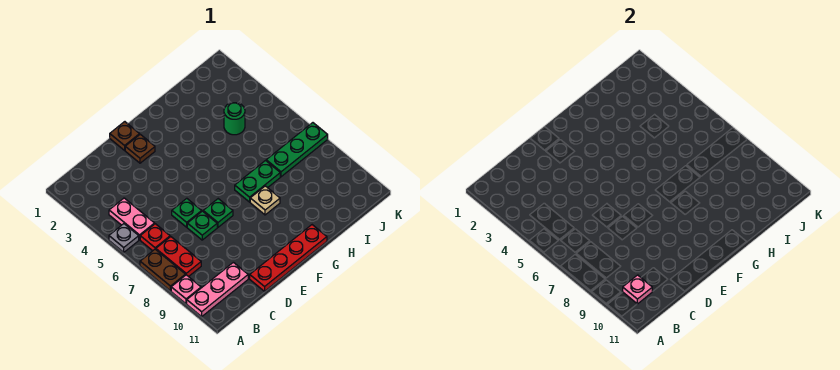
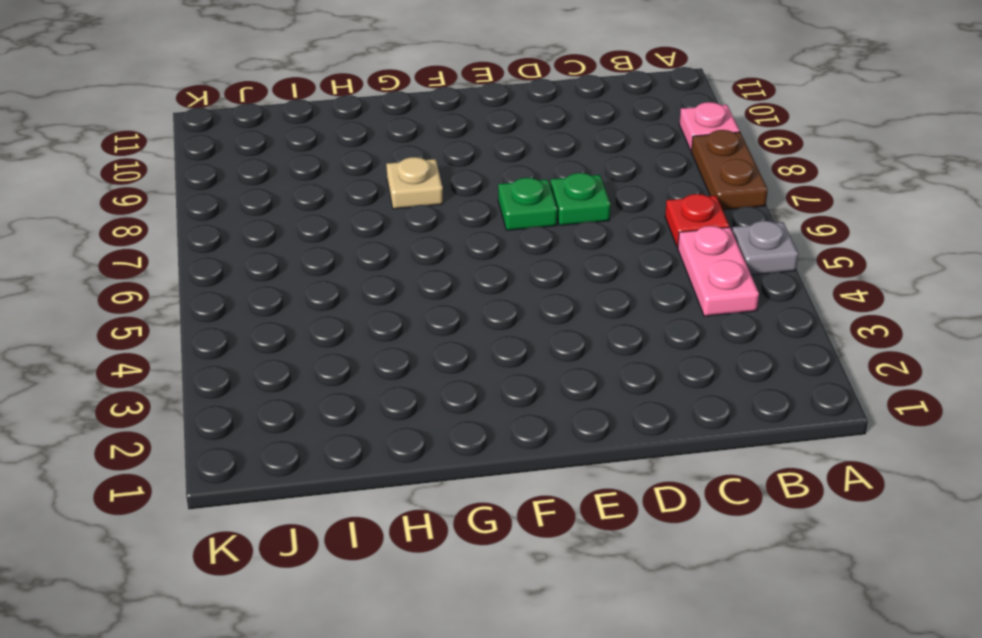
none -> pink plate A10:C10 level 1
none -> red plate B7:B8 level 1
none -> green plate D6 level 1

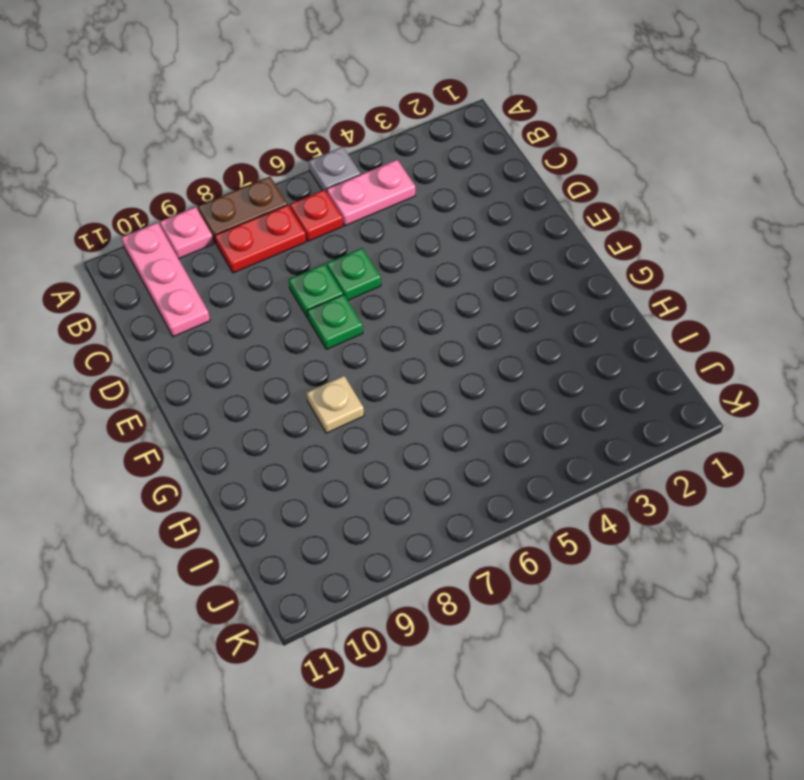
none -> red plate D11:G11 level 1
none -> brown plate E1 level 1
none -> brown plate E2 level 1

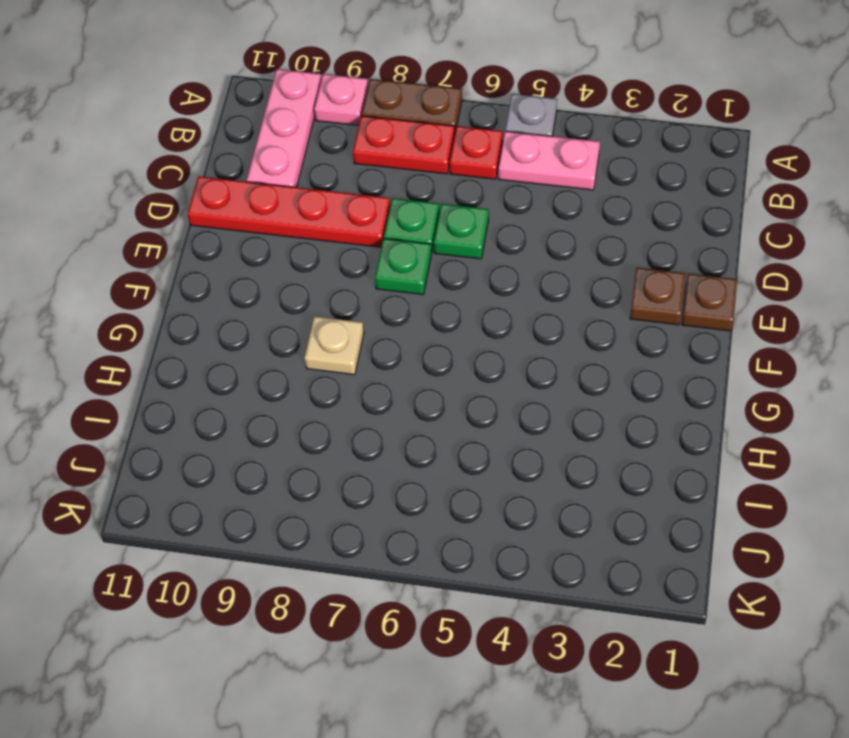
red plate D8:D11 level 1 -> red plate D11:G11 level 1
none -> green plate G7:H7 level 1
none -> green round brick I4 level 1
none -> green plate I7:K7 level 1

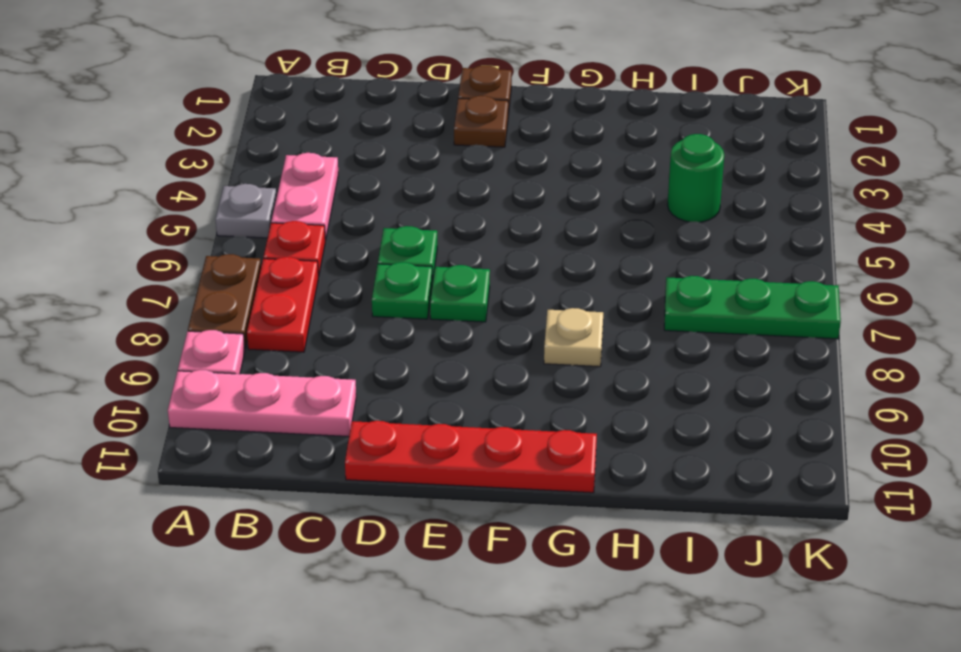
none -> green plate G7:H7 level 1
none -> pink plate B10 level 2

